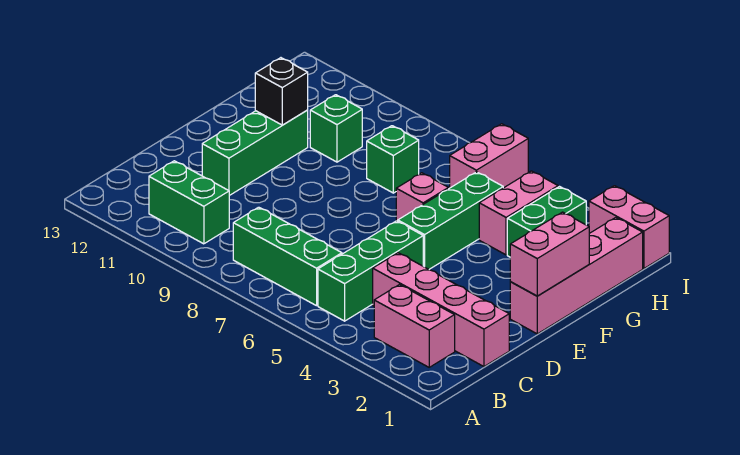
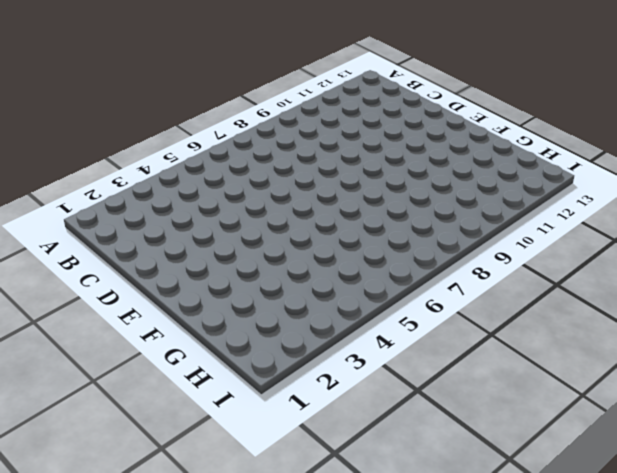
none -> pink brick B2:B3 level 1
none -> green brick B5:D5 level 1
none -> green brick B6:B8 level 1

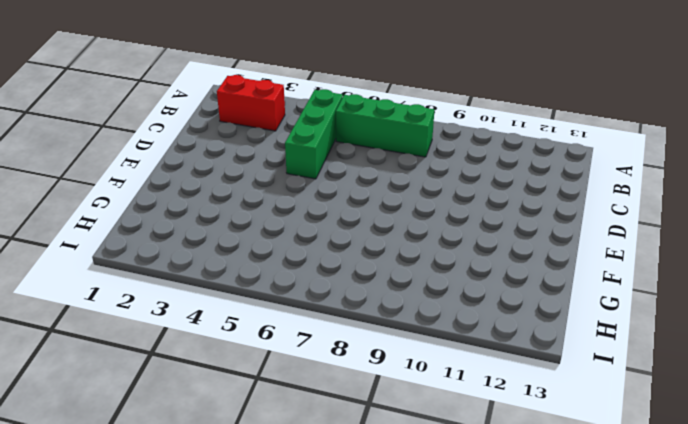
red brick B2:B3 level 1 -> pink brick B2:B3 level 1
none -> green brick B10:B11 level 1
none -> pink brick C1:C4 level 1
none -> green brick D11:F11 level 1

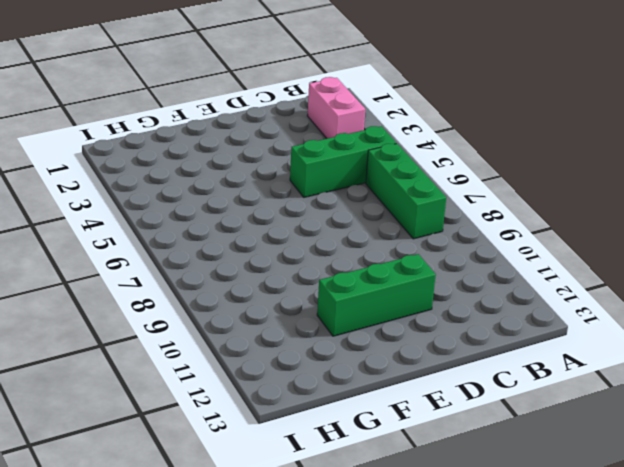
none -> green brick B10:B11 level 1
none -> pink brick C1:C4 level 1
none -> pink brick E1:H1 level 1

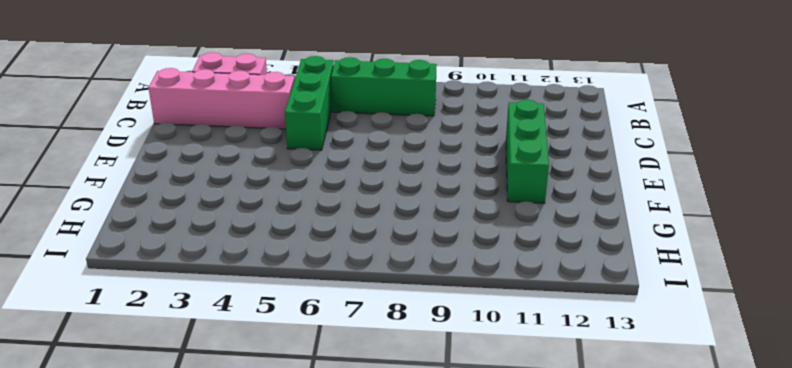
none -> green brick B10:B11 level 1
none -> pink brick E1:H1 level 1
none -> green brick E5:G5 level 1

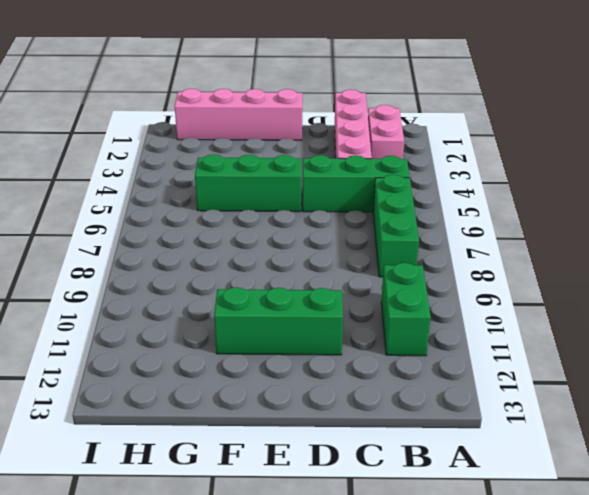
none -> pink brick F6 level 1
none -> green brick G3:H3 level 1
none -> pink brick G4:H4 level 1

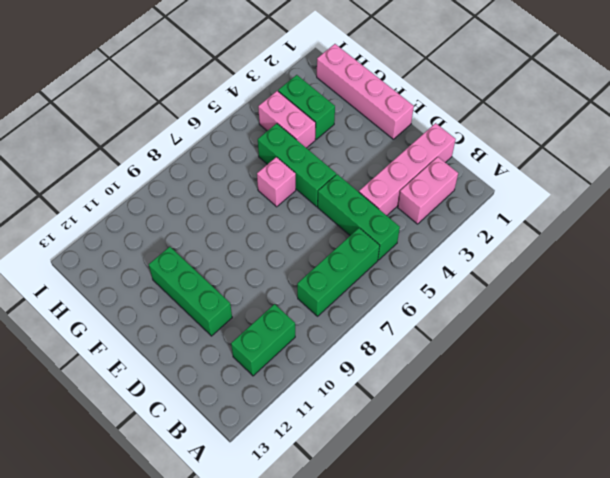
none -> green brick G8 level 1
none -> green brick G10 level 1
none -> pink brick H6:I6 level 1

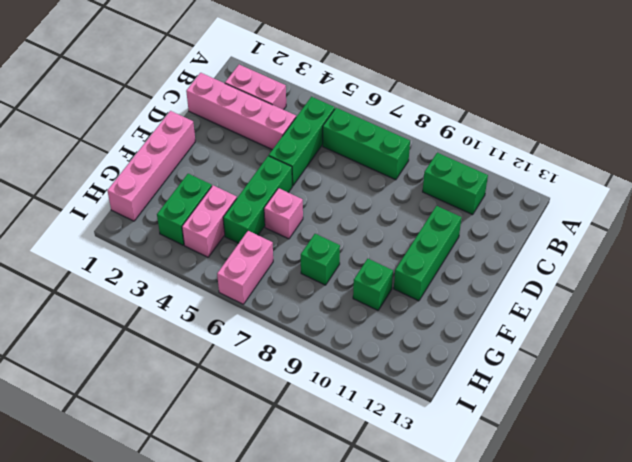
none -> pink brick I1:I2 level 1
none -> pink brick E1:F1 level 2
none -> black brick F11 level 2

